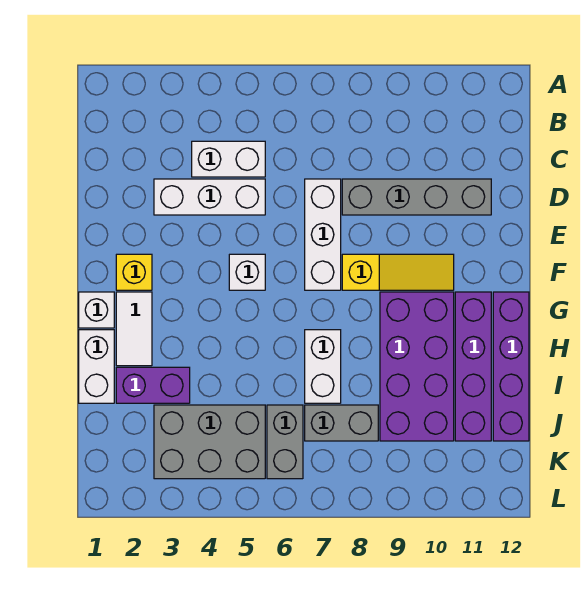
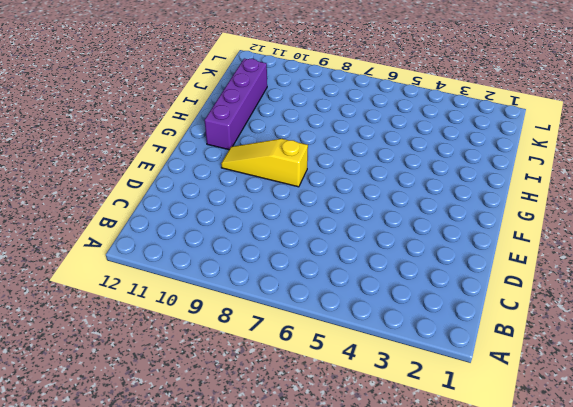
none -> white brick C4:C5 level 1
none -> white brick D3:D5 level 1
none -> white brick D7:F7 level 1

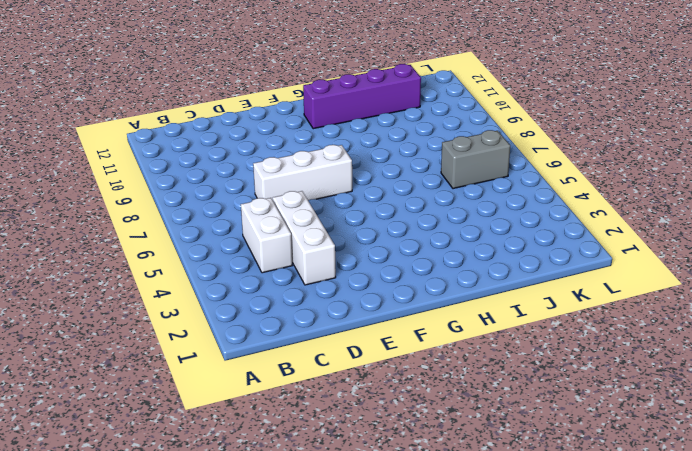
none -> grey brick D8:D11 level 1
none -> yellow brick F2 level 1
none -> white brick F5 level 1

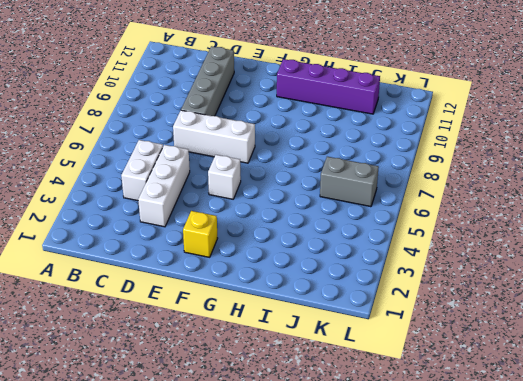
none -> yellow slope F8:F10 level 1 top 8
none -> white brick G1 level 1
none -> white tile G2:H2 level 1

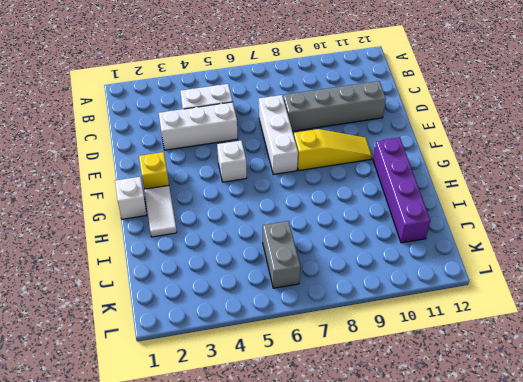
none -> purple brick G9:J10 level 1
none -> purple brick G12:J12 level 1
none -> white brick H1:I1 level 1

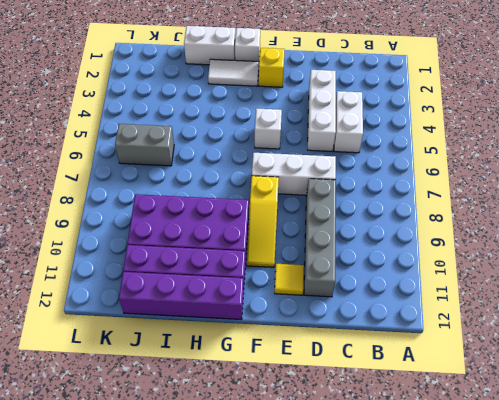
yellow tile E11 level 1 -> none
none -> white brick H7:I7 level 1
none -> purple brick I2:I3 level 1
none -> grey brick J3:K5 level 1

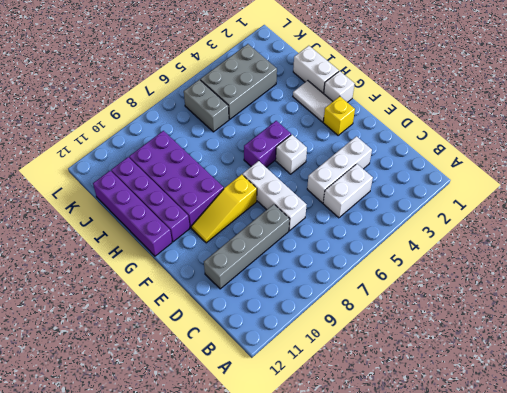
purple brick G5:G6 level 1 -> purple brick I2:I3 level 1
none -> white brick H7:I7 level 1
none -> grey brick J7:J8 level 1

